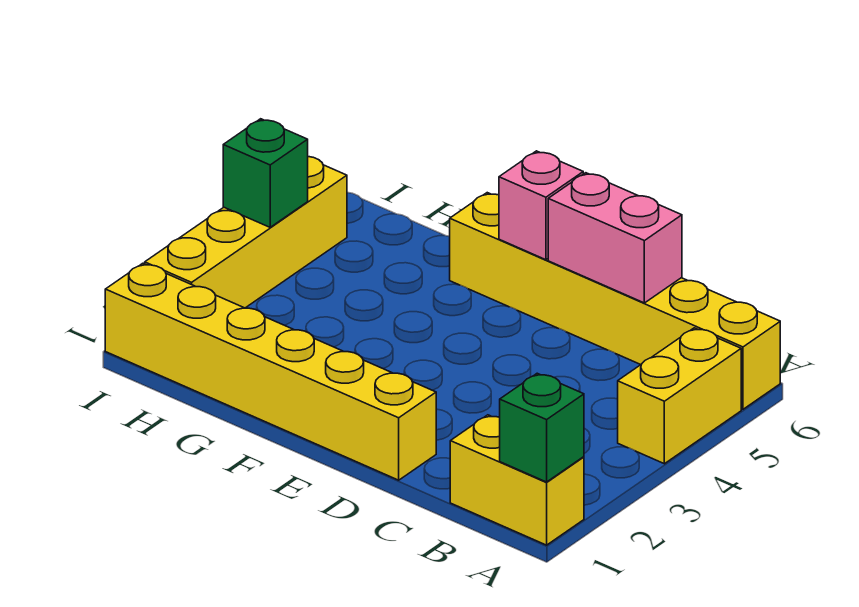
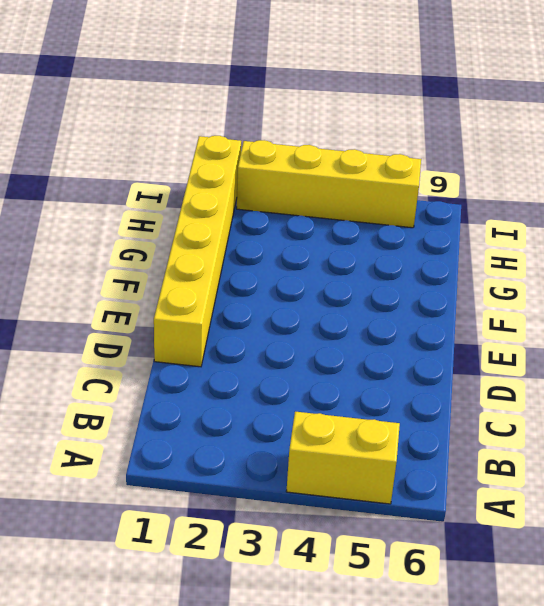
none -> yellow brick A1:B1 level 1
none -> yellow brick A6:F6 level 1

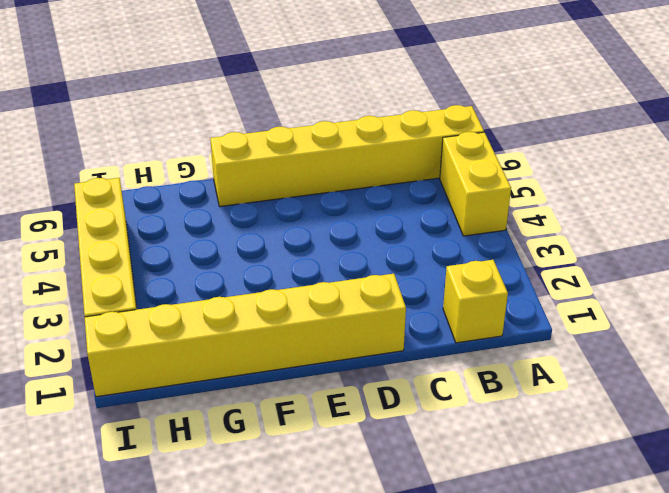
yellow brick B1 level 1 -> yellow brick A1:B1 level 1
none -> green brick A1 level 2
none -> pink brick C6:D6 level 2

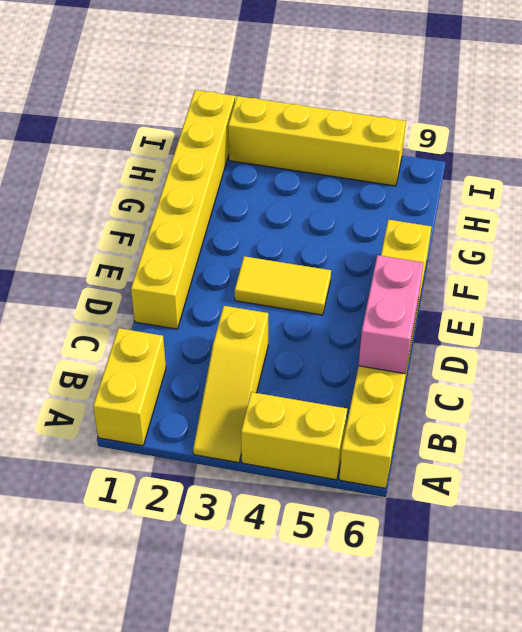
yellow slope A3:C3 level 1 top C -> none
yellow tile E3:E4 level 1 -> none
none -> green brick A1 level 2
none -> pink brick E6 level 2

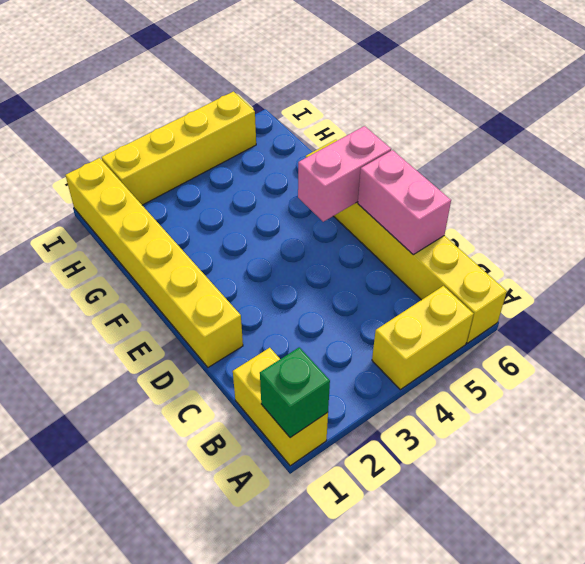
pink brick E5:E6 level 2 -> pink brick E6 level 2
none -> green brick I4 level 2

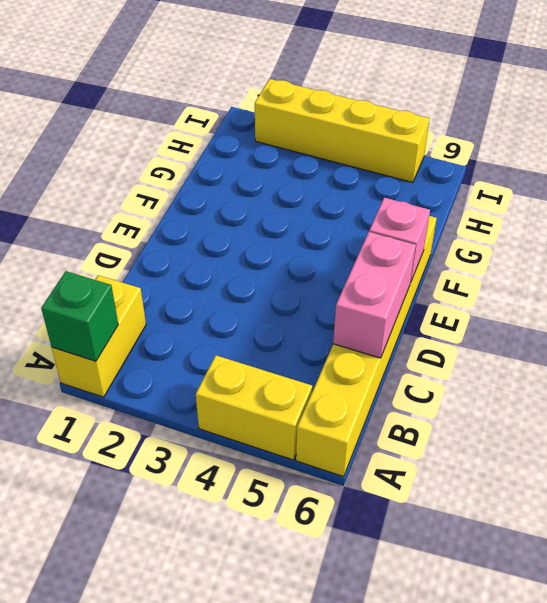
none -> yellow brick D1:I1 level 1
none -> green brick I4 level 2

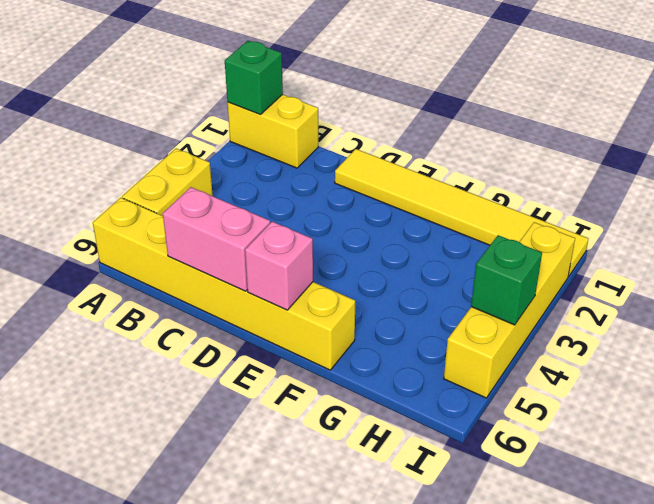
yellow tile D1:I1 level 1 -> yellow brick D1:I1 level 1

